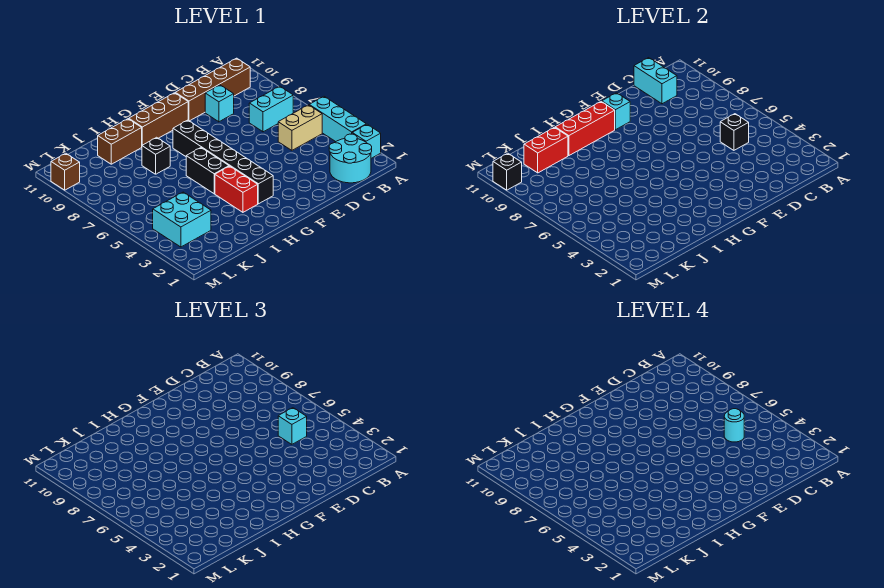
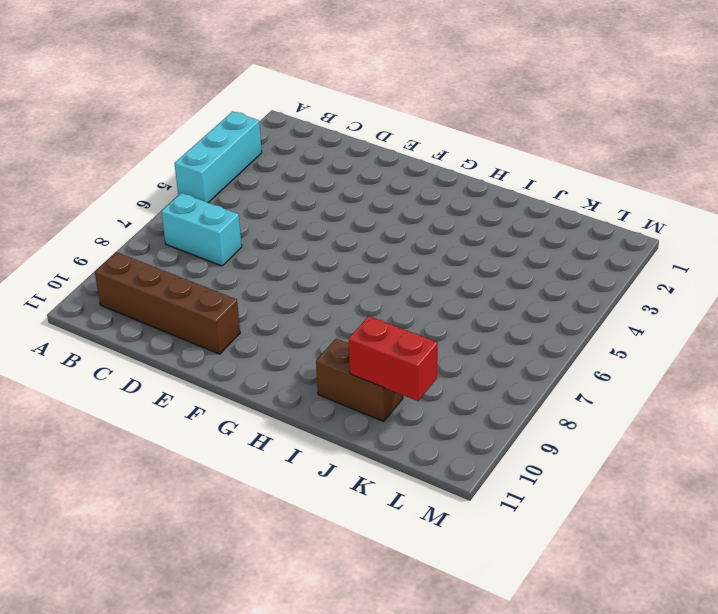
none -> cyan brick A2 level 1
none -> cyan round brick B1:C2 level 1
none -> tan brick B5:C5 level 1

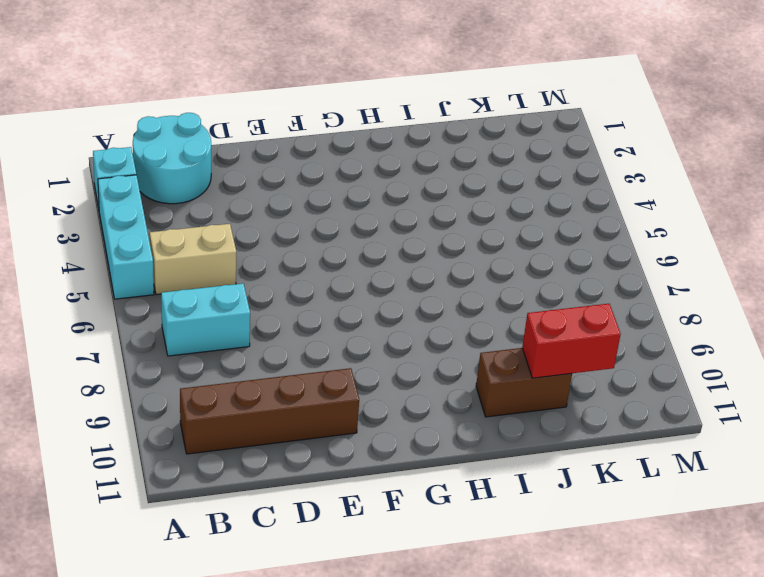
none -> cyan brick D9 level 1
none -> brown brick F10:H10 level 1
none -> black brick G3:G8 level 1

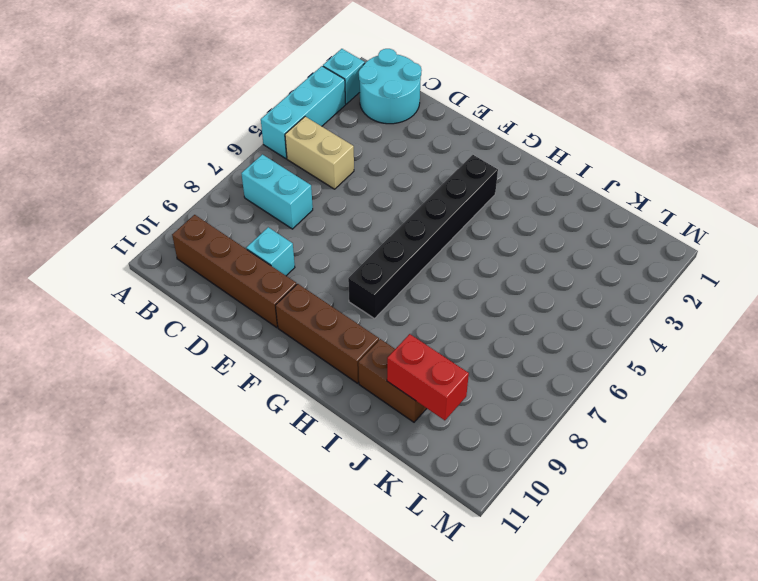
none -> red brick H3:H4 level 1
none -> black brick H5:H6 level 1
none -> black brick I8 level 1

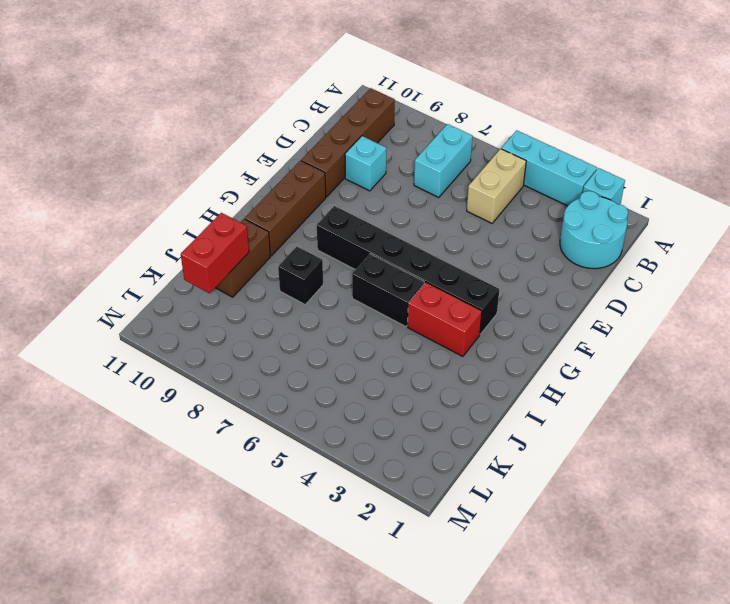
none -> cyan brick K3:L4 level 1
none -> brown brick M10 level 1
none -> black brick C5 level 2

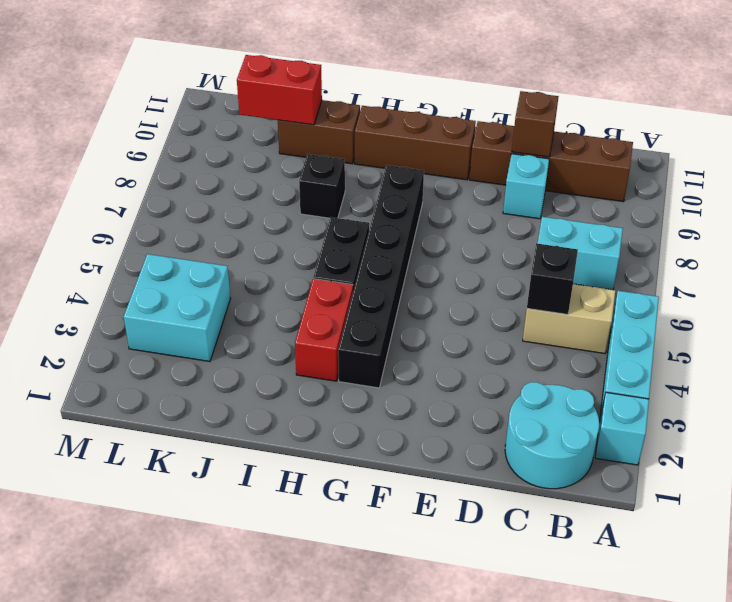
brown brick D10 level 2 -> brown brick M10 level 1
none -> cyan brick C10:C11 level 2
none -> cyan brick F10 level 2
none -> red brick G10:I10 level 2

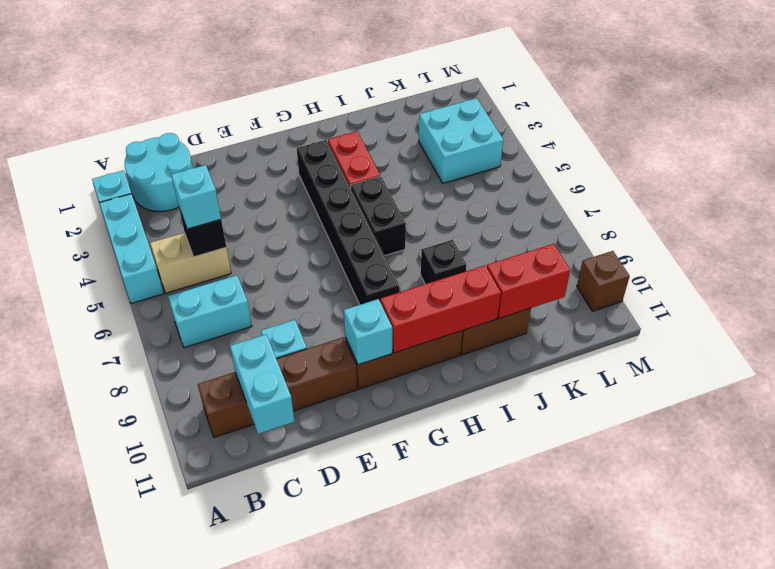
none -> black brick M10 level 2
none -> cyan round brick C5 level 4

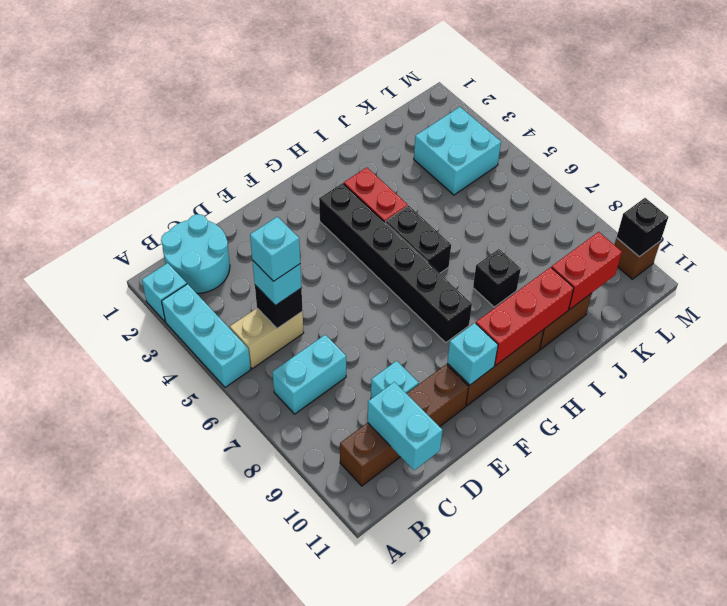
cyan brick C5 level 4 -> cyan round brick C5 level 4

